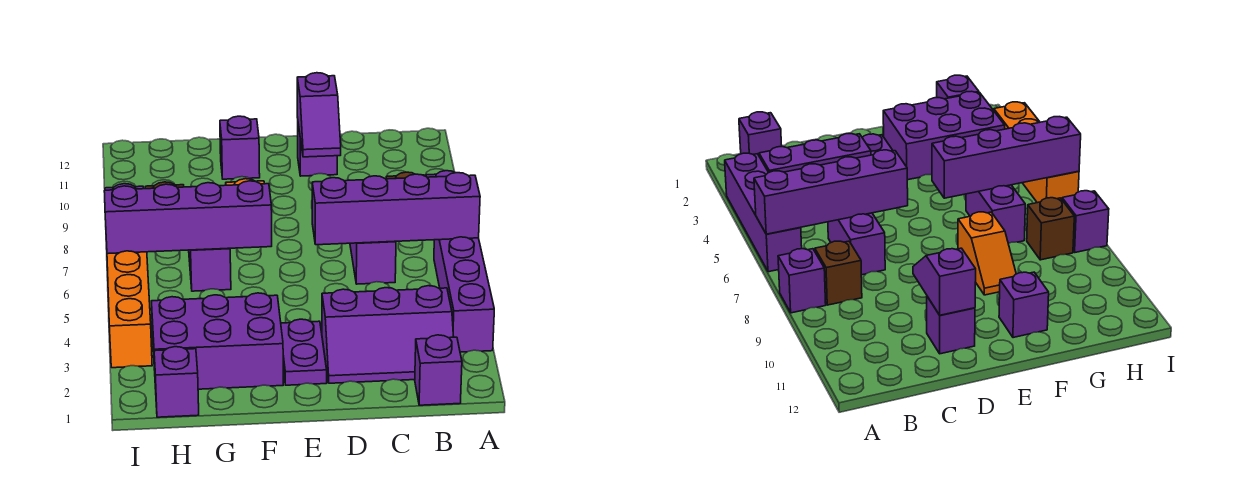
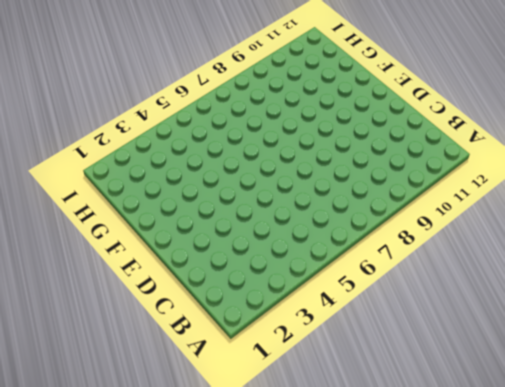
none -> purple brick A3:A6 level 1
none -> purple brick A8 level 1
none -> purple brick B1 level 1

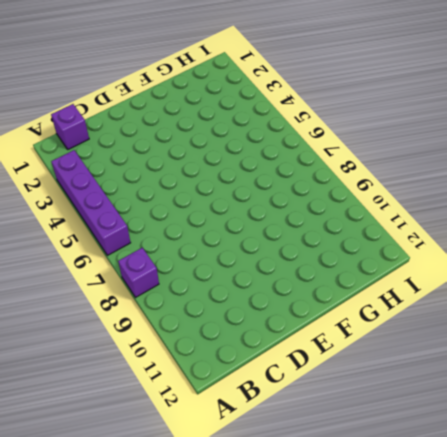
none -> purple slope B2:D3 level 1 top 3
none -> brown brick B8 level 1
none -> purple brick C6:C7 level 1

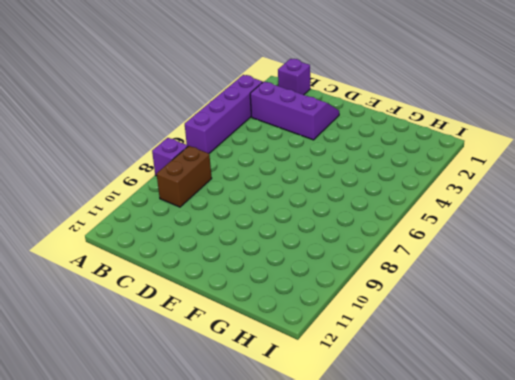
brown brick B8:B9 level 1 -> brown brick B8 level 1
none -> purple brick C6:C7 level 1
none -> purple brick D11 level 1
none -> purple plate E2:E3 level 1

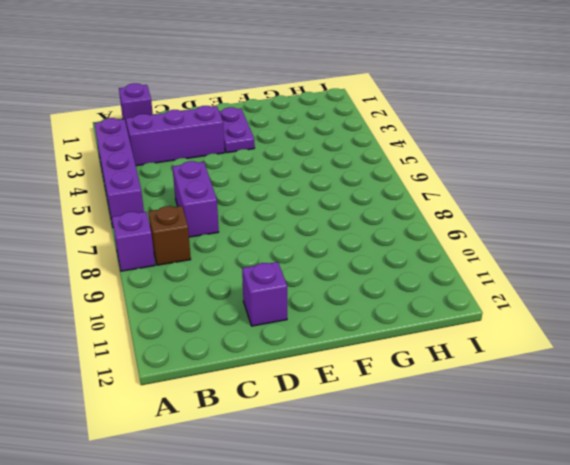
none -> purple brick F2:H3 level 1
none -> orange slope F8:F9 level 1 top 8
none -> purple brick F11 level 1

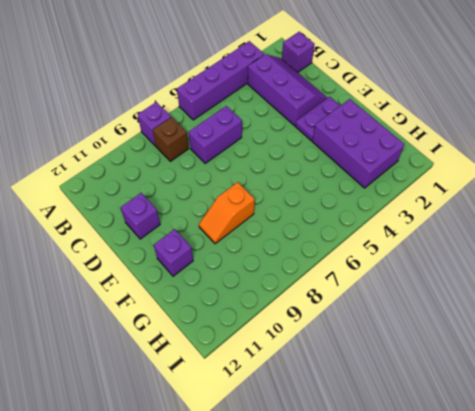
none -> purple brick G6:G7 level 1
none -> purple brick H1 level 1
none -> brown brick H8 level 1

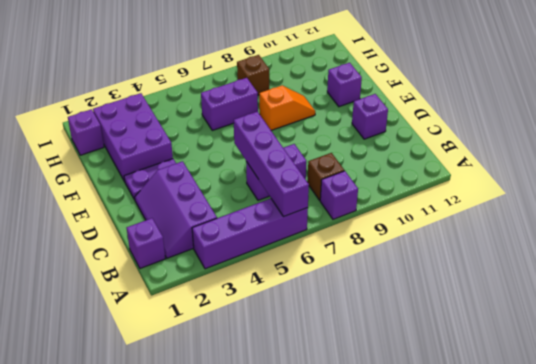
none -> orange brick I3:I6 level 1
none -> purple brick I8 level 1
none -> purple slope D10:D11 level 2 top 11

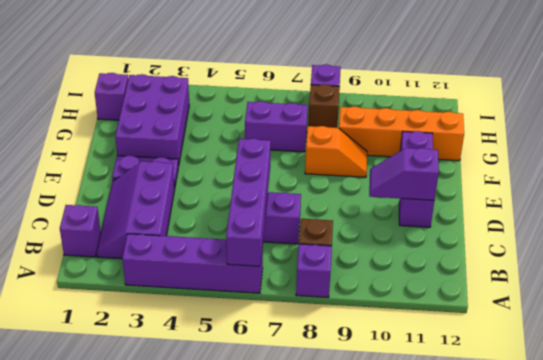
orange brick G9:G12 level 1 -> orange brick I3:I6 level 1
none -> purple brick F6:I6 level 2

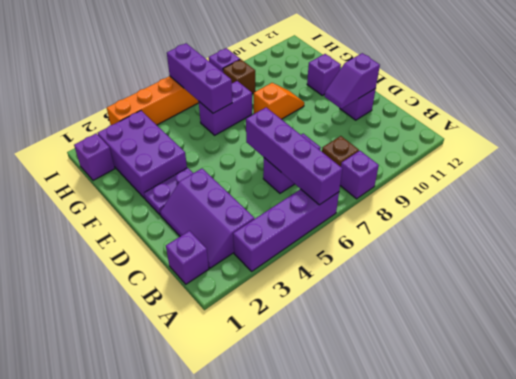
purple brick G6:I6 level 2 -> purple brick F6:I6 level 2

